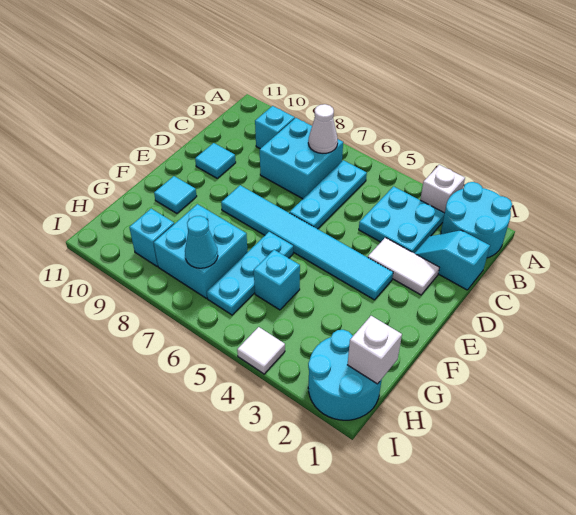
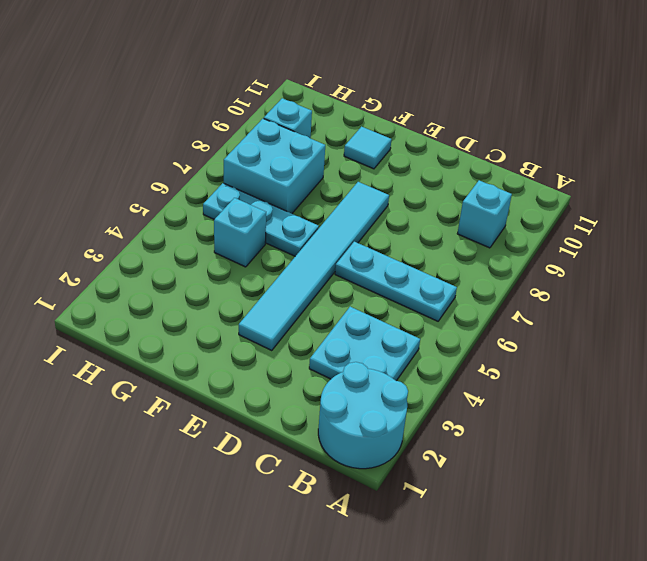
none -> white brick A3 level 1
none -> cyan brick B7:C8 level 1
none -> cyan slope C1:C2 level 1 top 1

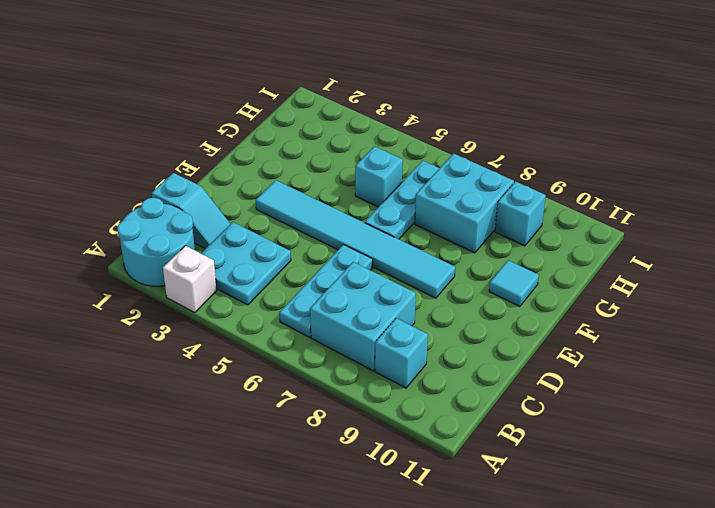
none -> white tile D2:D3 level 1
none -> cyan tile D10 level 1
none -> cyan round brick H1:I2 level 1

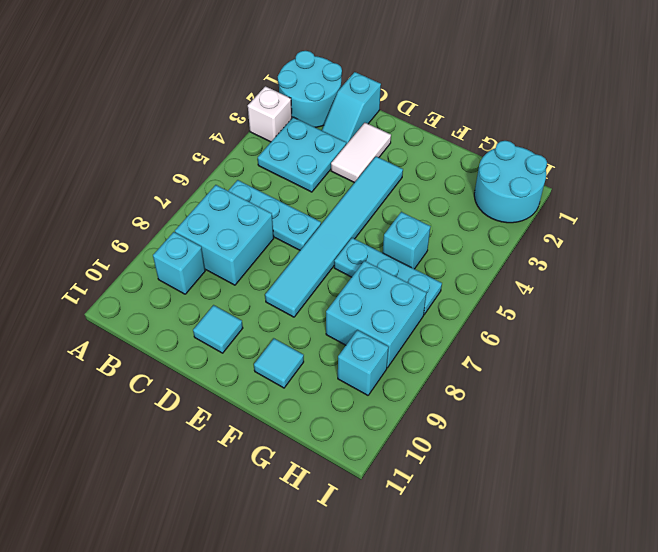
none -> white tile I4 level 1
none -> white cone B7 level 2
none -> white brick H1 level 2

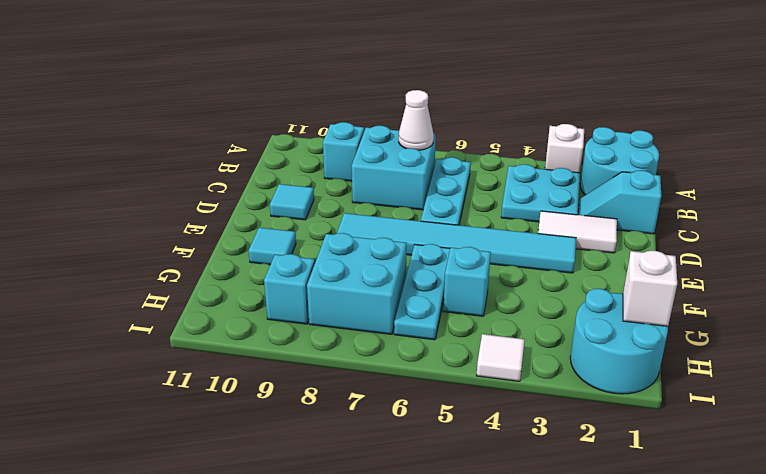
none -> cyan cone H7 level 2

